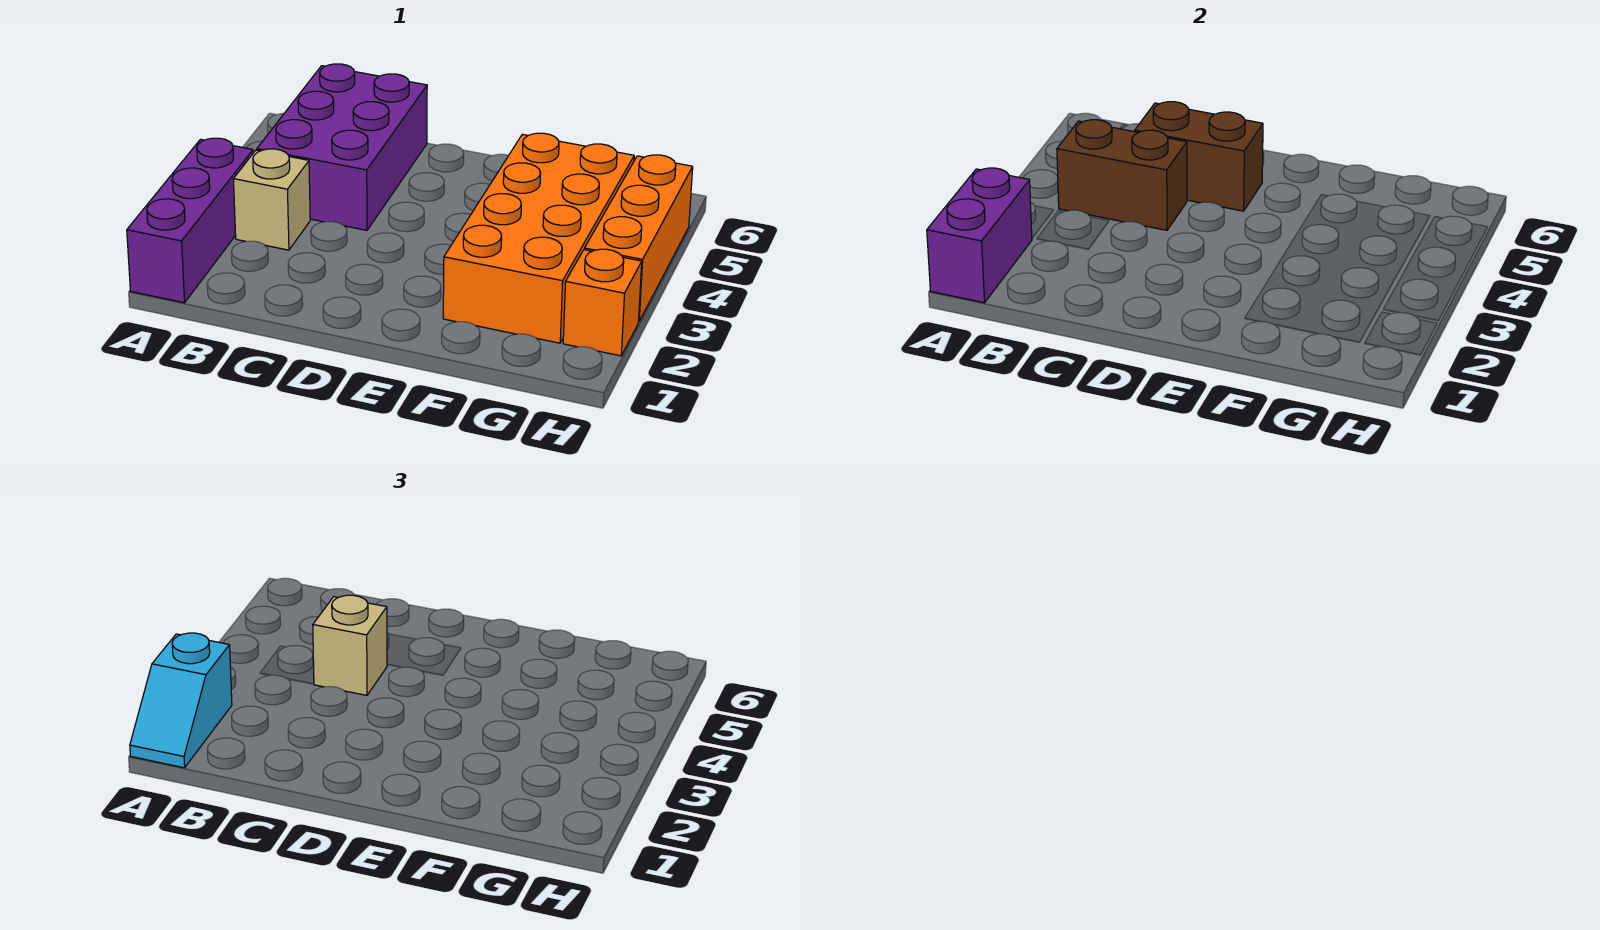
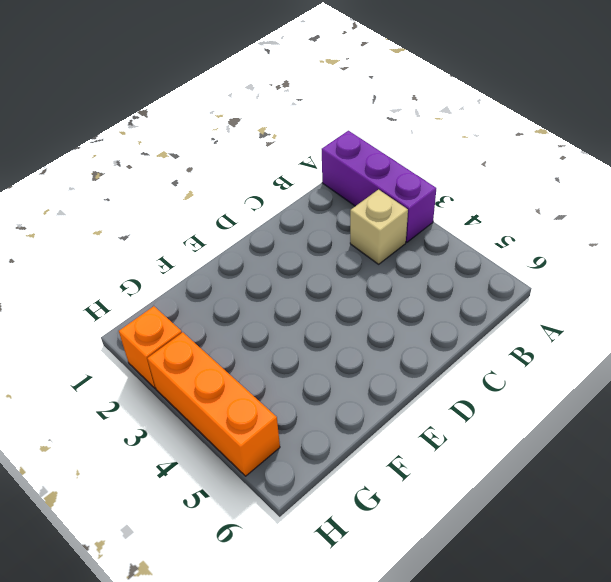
none -> purple brick B4:C6 level 1
none -> orange brick F2:G5 level 1

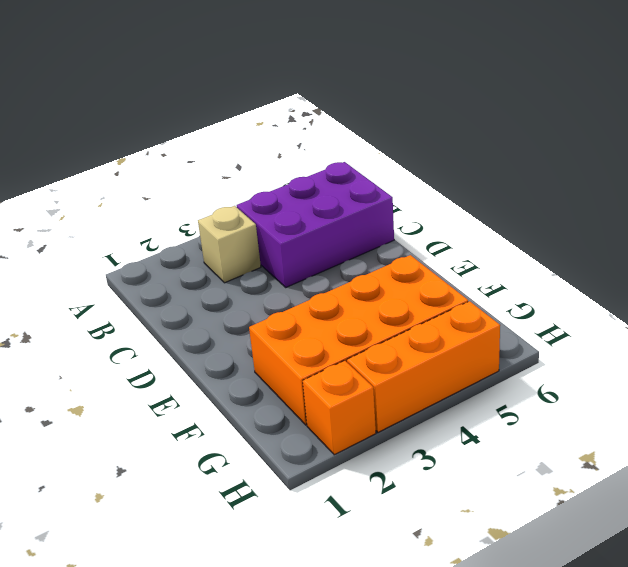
none -> purple brick A1:A3 level 1
none -> purple brick A1:A2 level 2

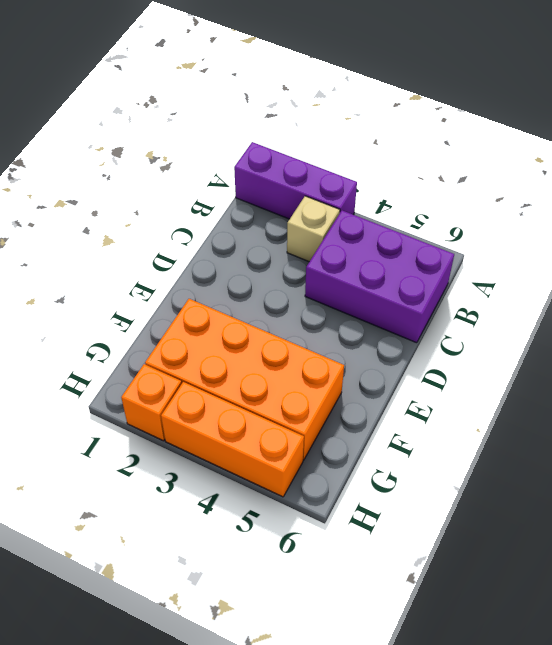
none -> purple brick A1:A2 level 2
none -> brown brick B4:C4 level 2

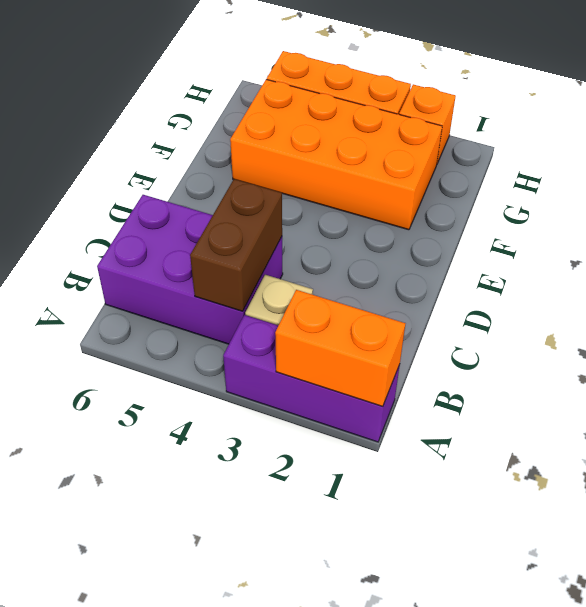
orange brick A1:A2 level 2 -> purple brick A1:A2 level 2
none -> brown brick C5:D5 level 2
none -> cyan slope A1:A2 level 3 top 2

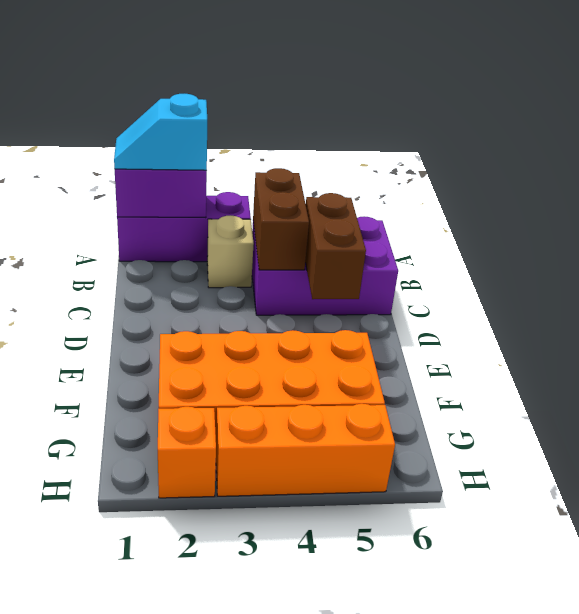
none -> tan brick C4 level 3

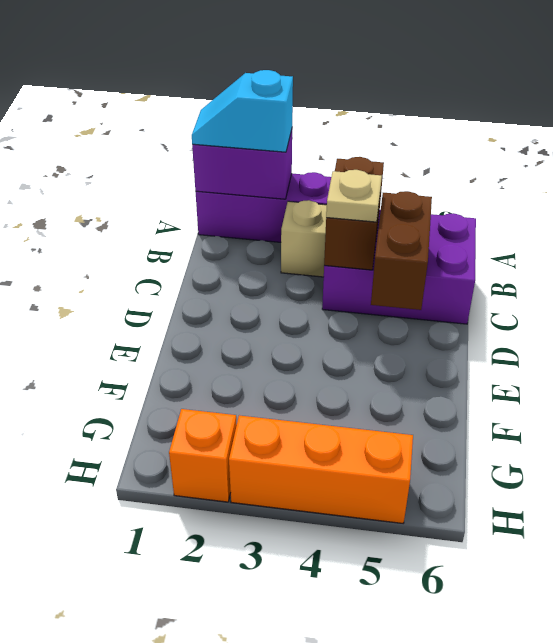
tan plate C4 level 3 -> tan brick C4 level 3
none -> orange brick F2:G5 level 1

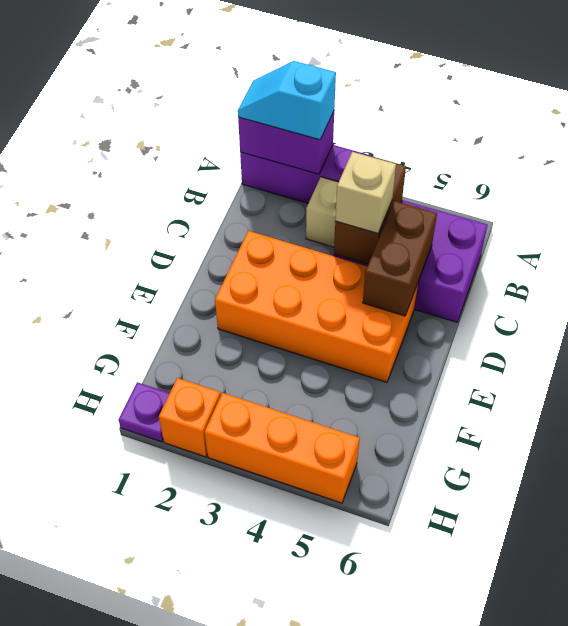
orange brick D2:E5 level 1 -> orange brick F2:G5 level 1
purple plate H1 level 1 -> none

